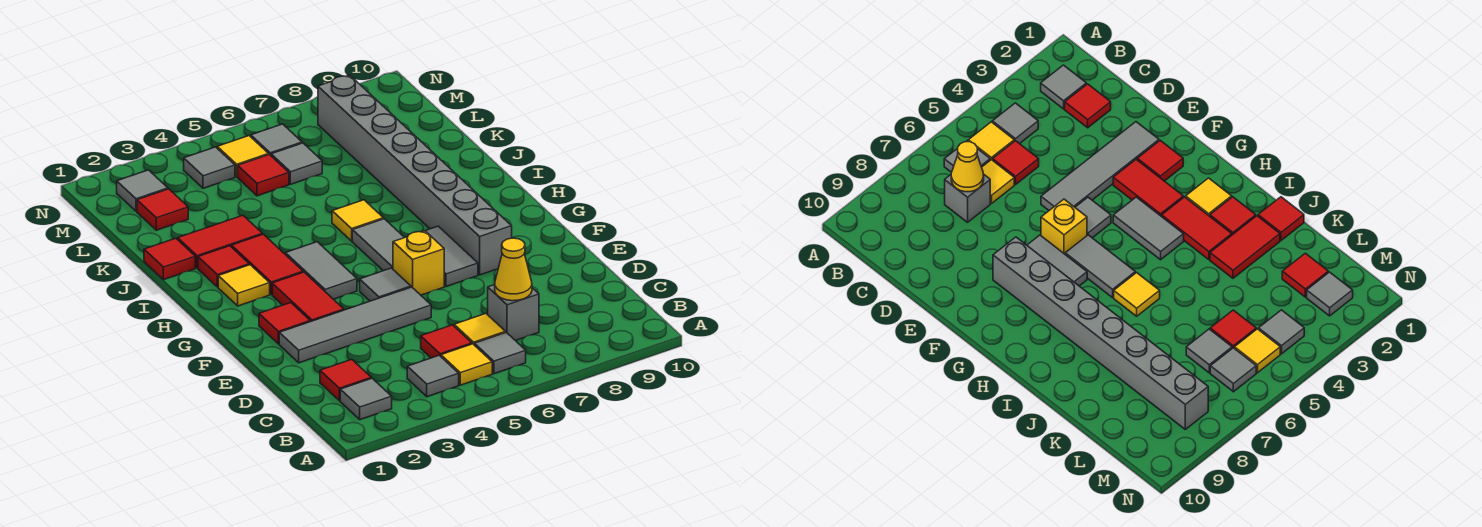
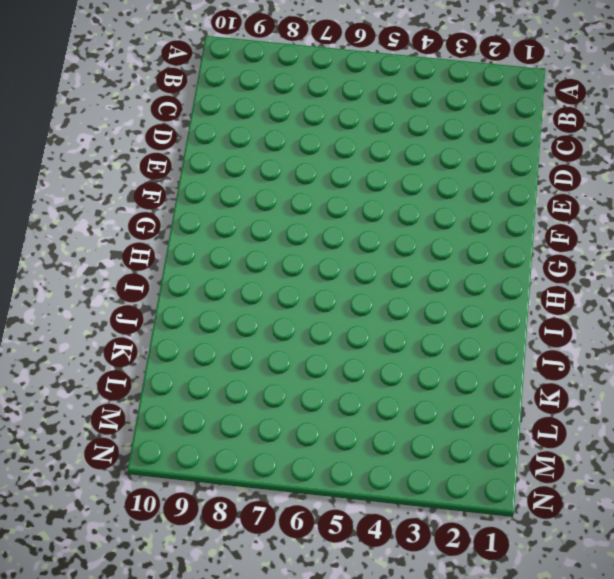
none -> grey tile B2 level 1
none -> grey tile B4 level 1
none -> yellow tile B5 level 1
none -> grey tile B6 level 1

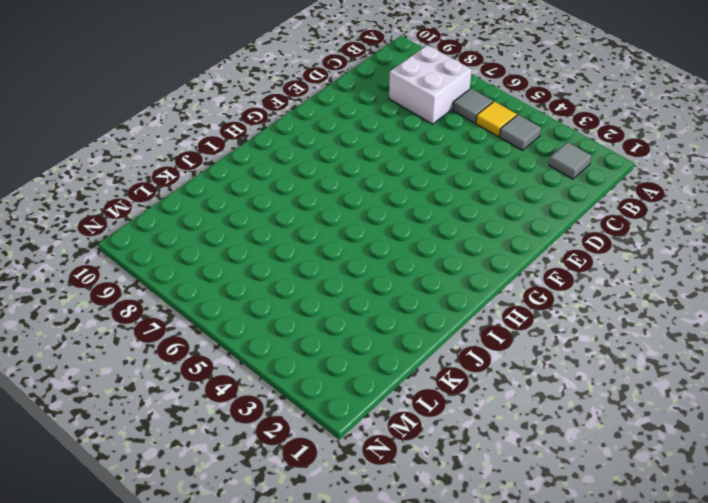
white brick B7:C8 level 1 -> grey brick C7 level 1
none -> red tile C2 level 1
none -> red tile C5 level 1
none -> yellow tile C6 level 1
none -> grey tile E2:E5 level 1

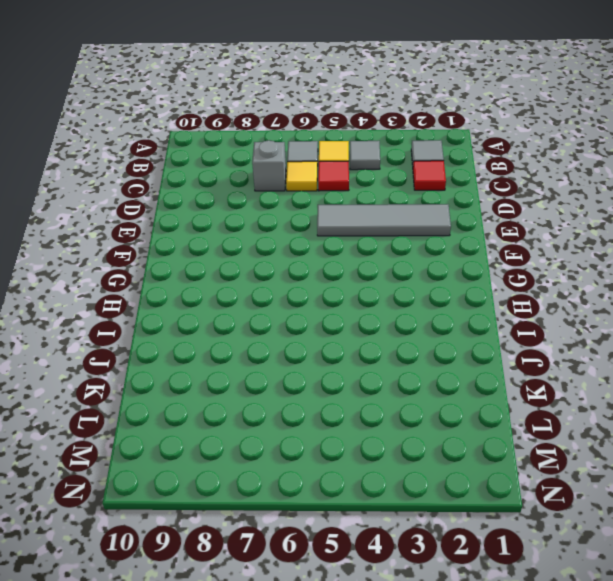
none -> red tile F2 level 1
none -> red tile F3:G3 level 1
none -> grey tile F5 level 1
none -> yellow brick F6 level 1

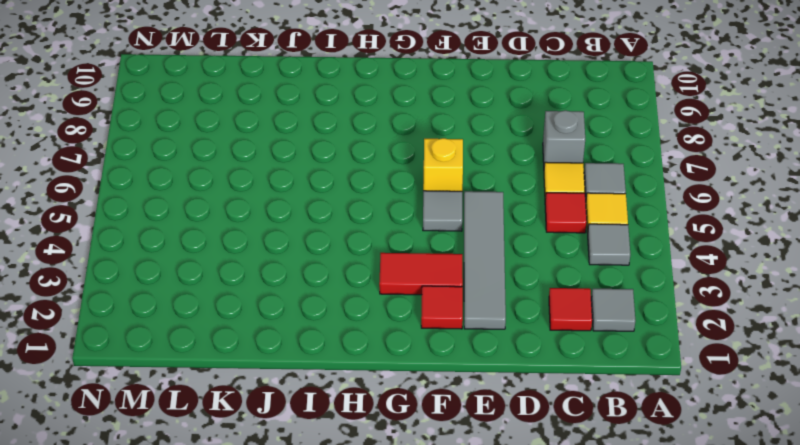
none -> grey tile F7:G7 level 1
none -> grey brick F8:M8 level 1
none -> grey tile G4:H4 level 1
none -> grey tile G6:H6 level 1

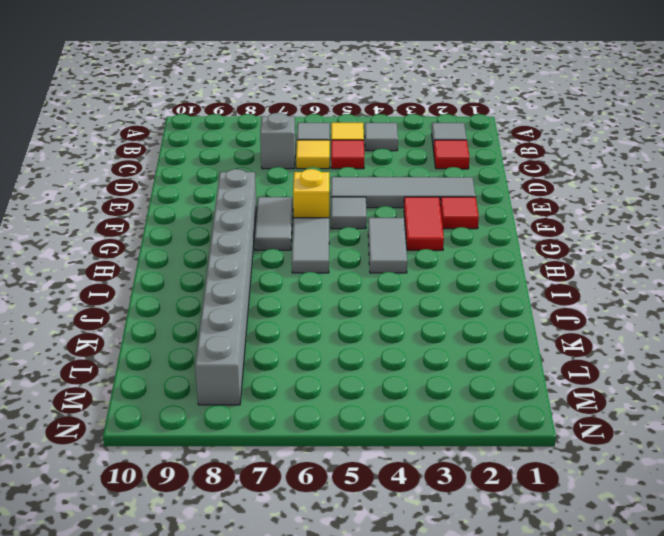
none -> yellow tile H2 level 1
none -> red tile H3:I3 level 1
none -> red tile I2 level 1
none -> yellow tile I6 level 1

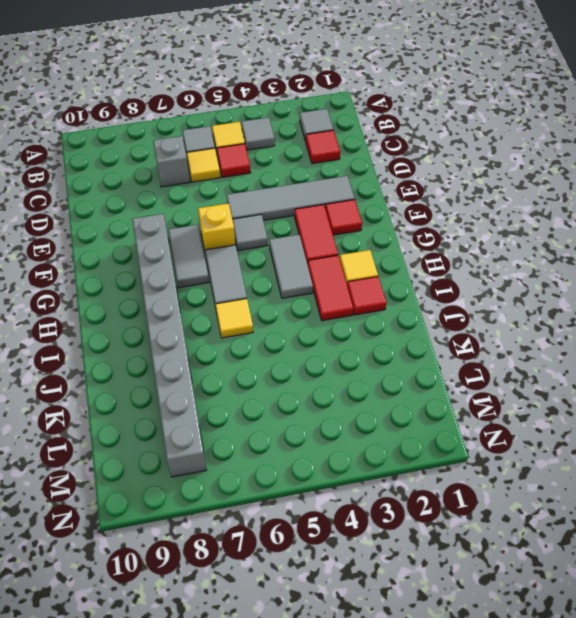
none -> red tile J1 level 1
none -> red tile J2:J3 level 1
none -> red tile L2 level 1
none -> red tile L5 level 1

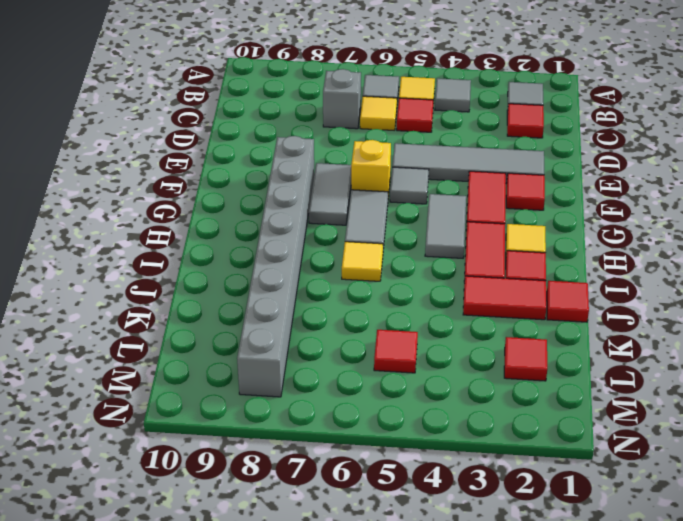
none -> grey tile L6 level 1
none -> grey tile M2 level 1
none -> grey tile M4 level 1
none -> yellow tile M5 level 1

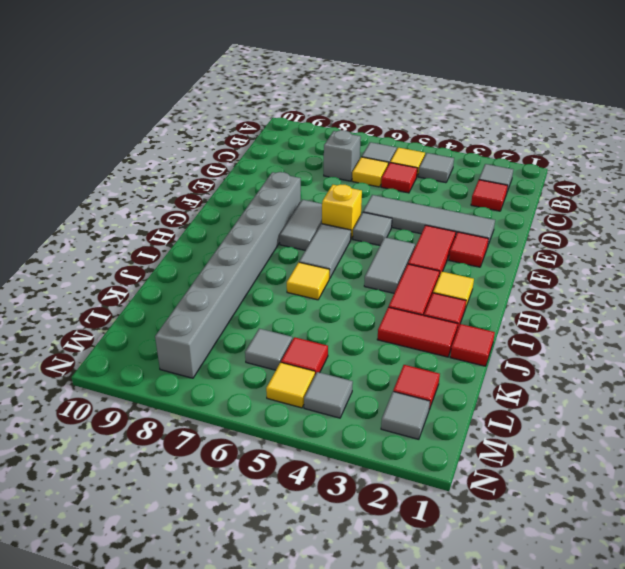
none -> grey tile M6 level 1
none -> yellow cone C7 level 2

